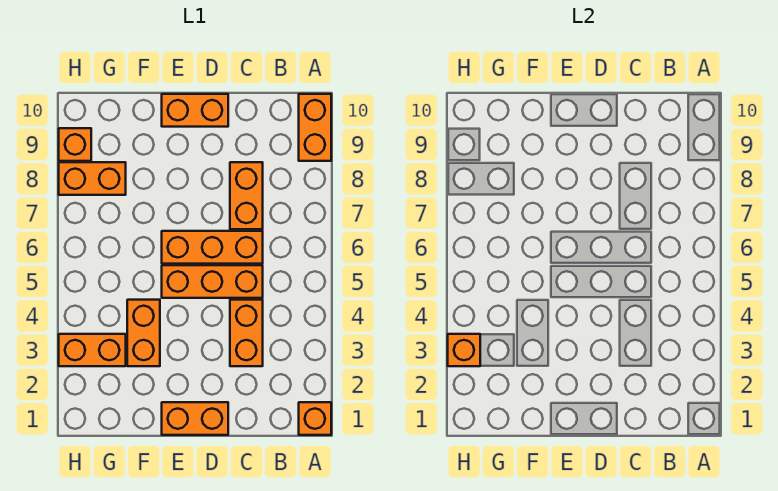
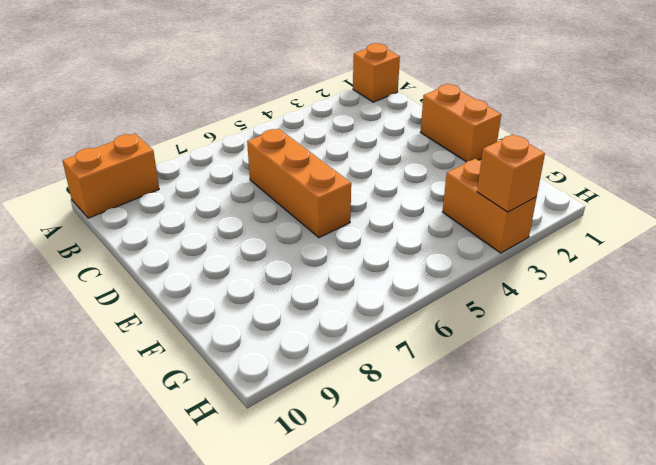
none -> orange brick C3:C4 level 1
none -> orange brick C5:E5 level 1
none -> orange brick C7:C8 level 1

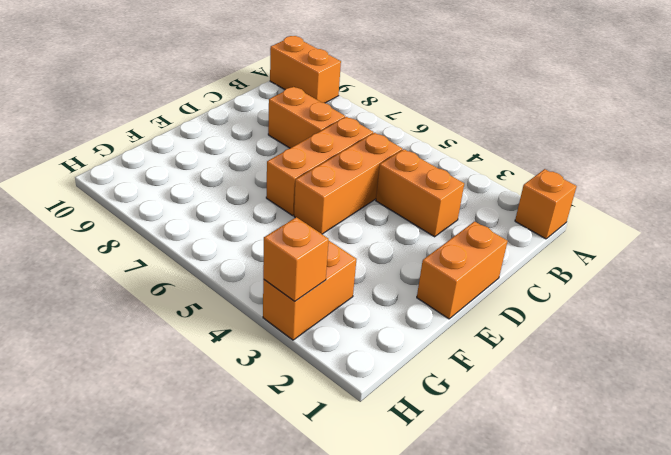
none -> orange brick D10:E10 level 1
none -> orange brick F3:F4 level 1
none -> orange brick G8:H8 level 1

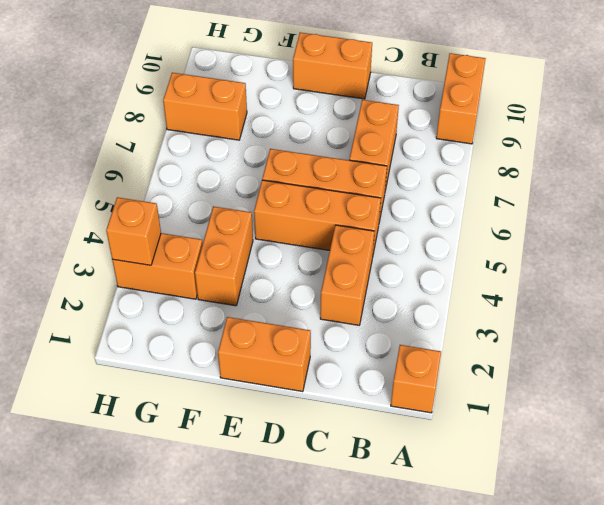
none -> orange brick H9 level 1

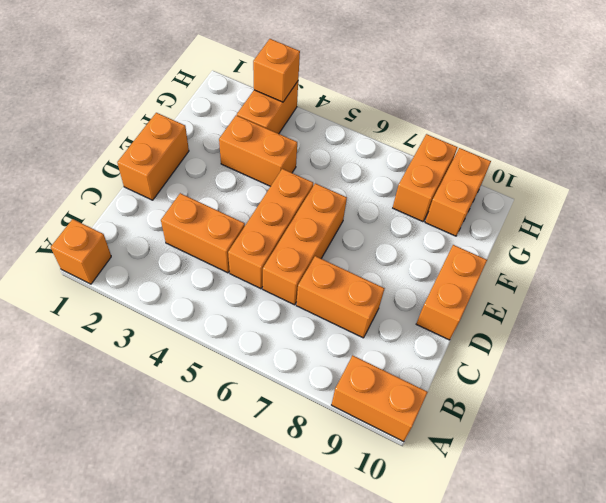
orange brick G9:H9 level 1 -> orange brick H9 level 1

